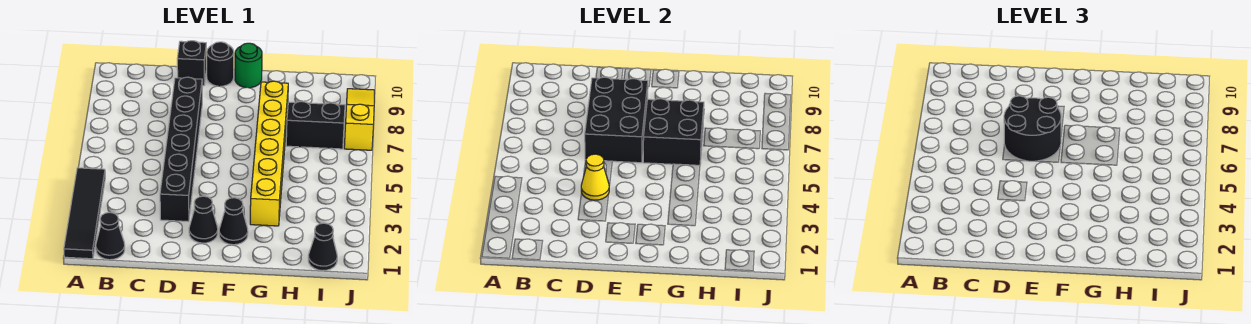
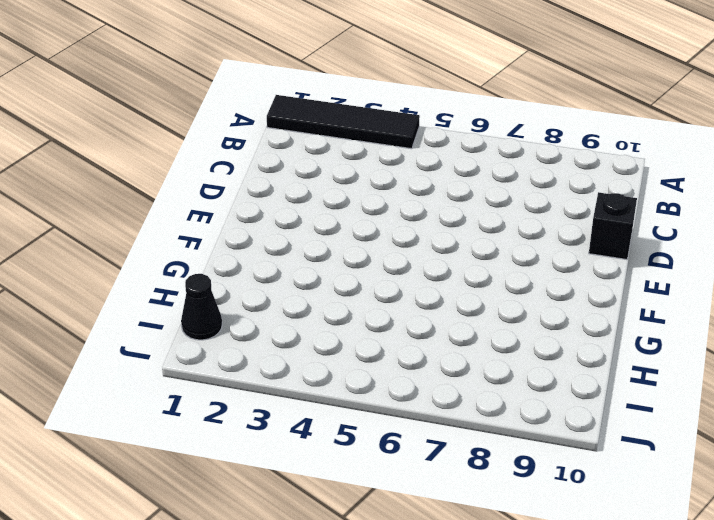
none -> black cone B1 level 1
none -> black brick D3:D8 level 1
none -> black cone E2 level 1

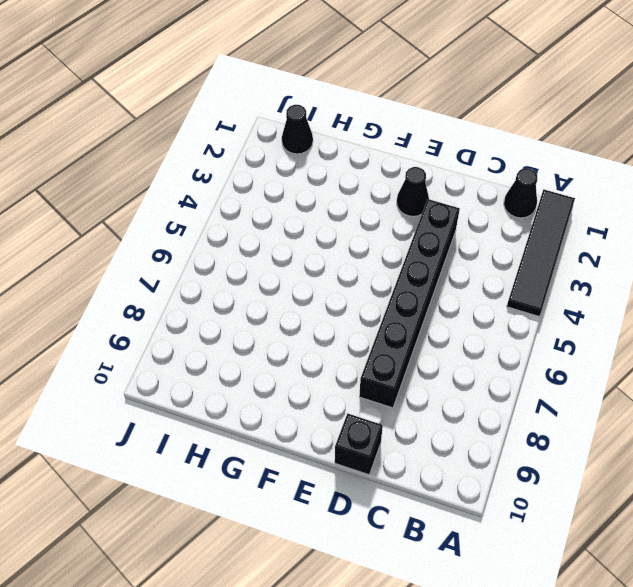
none -> black round brick E10 level 1
none -> black cone F2 level 1
none -> green round brick F10 level 1

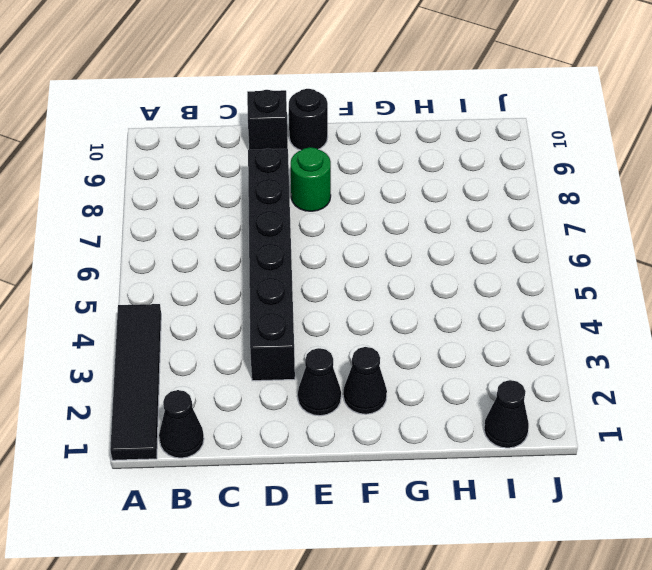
green round brick E8 level 1 -> green round brick F10 level 1
none -> yellow brick G3:G8 level 1
none -> black brick H7:I7 level 1
none -> yellow slope J7:J9 level 1 top 7

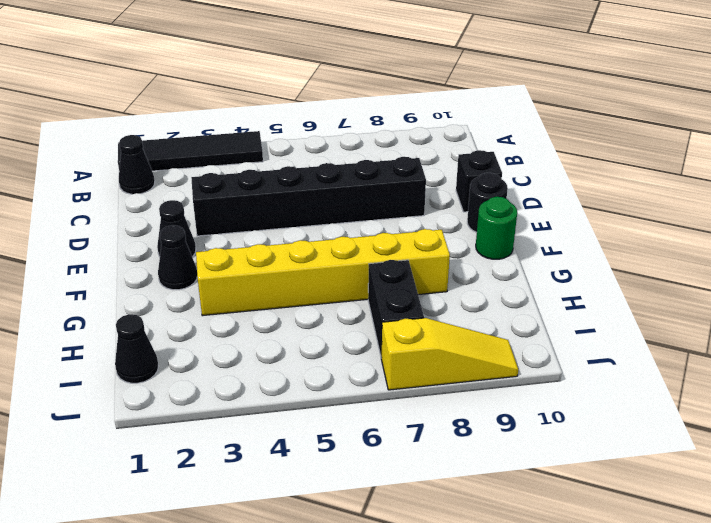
none -> yellow cone D4 level 2
none -> black brick D6:E8 level 2
none -> black brick F6:G7 level 2

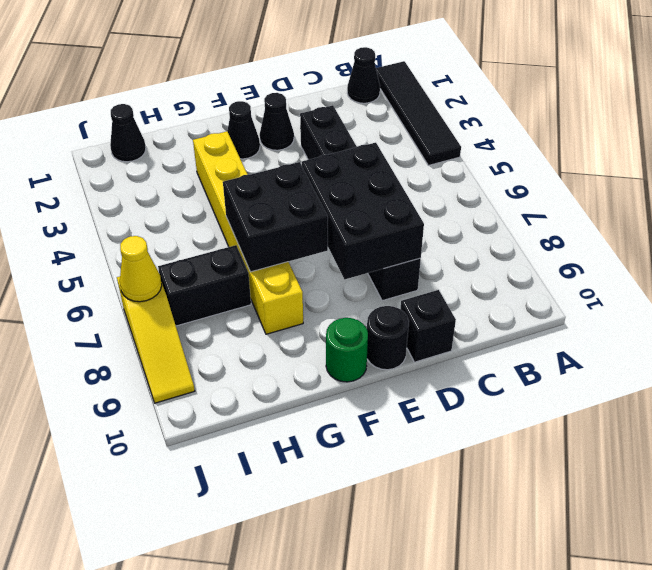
yellow cone J7 level 2 -> yellow cone D4 level 2
none -> black round brick D6:E7 level 3

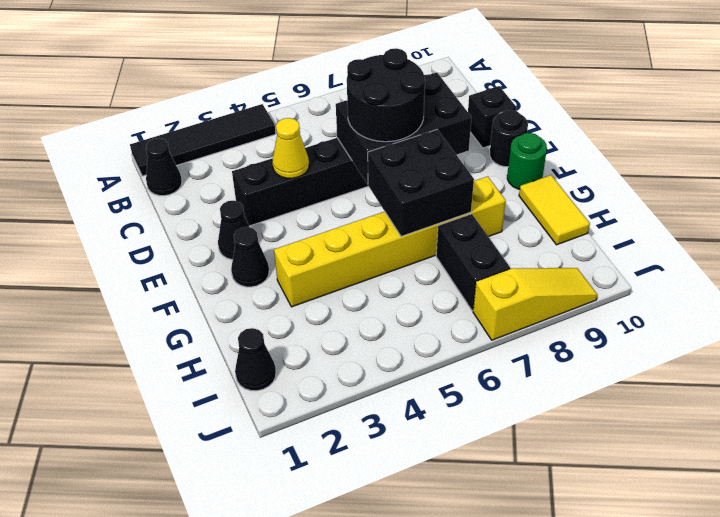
yellow tile G10:H10 level 1 -> none

